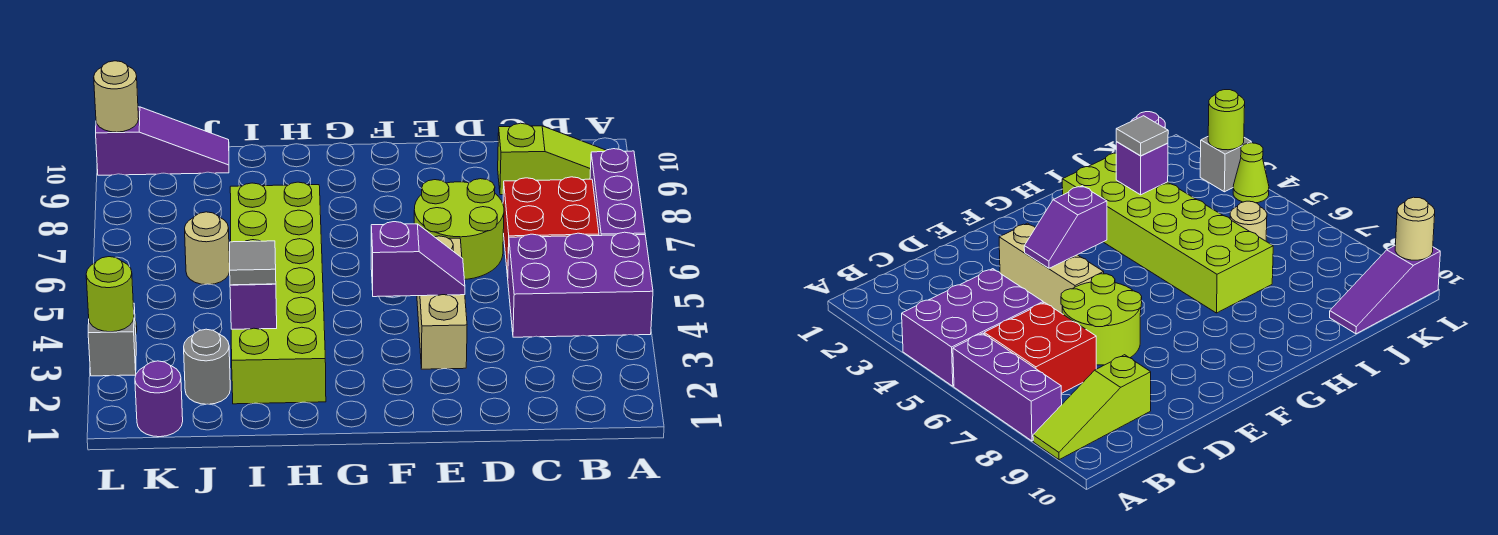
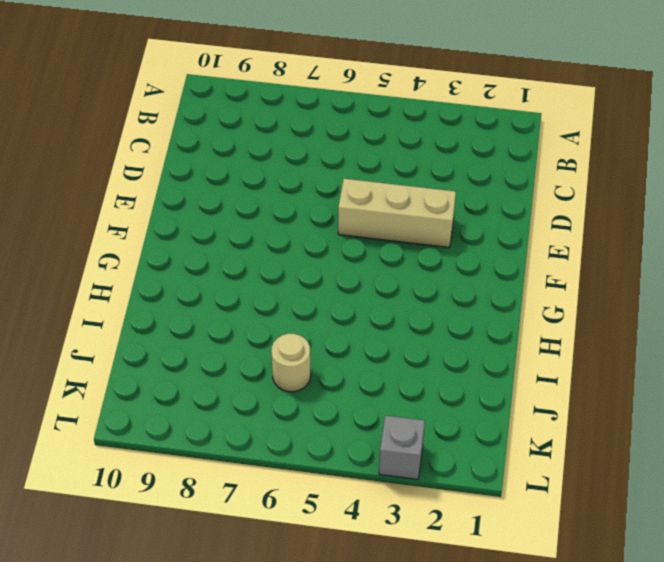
none -> purple brick A4:C5 level 1
none -> purple brick A6:A8 level 1
none -> lime slope A9:C9 level 1 top C

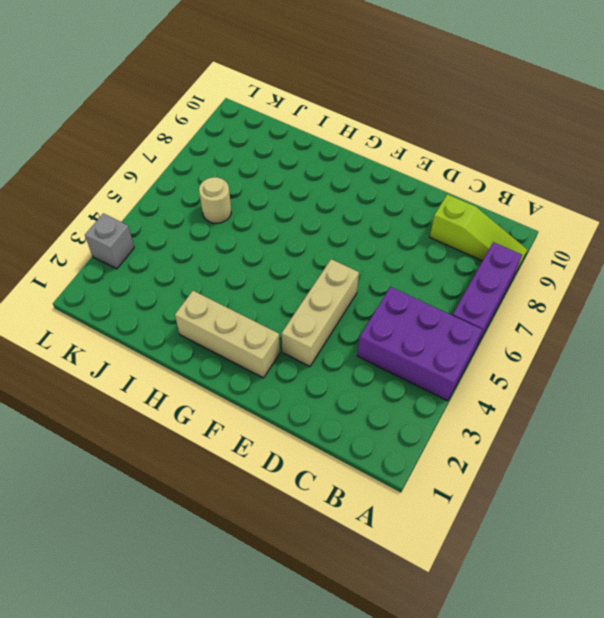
tan brick F2:H2 level 1 -> lime brick H2:I7 level 1
none -> red brick B6:C7 level 1
none -> lime round brick D6:E7 level 1
none -> grey round brick J2 level 1

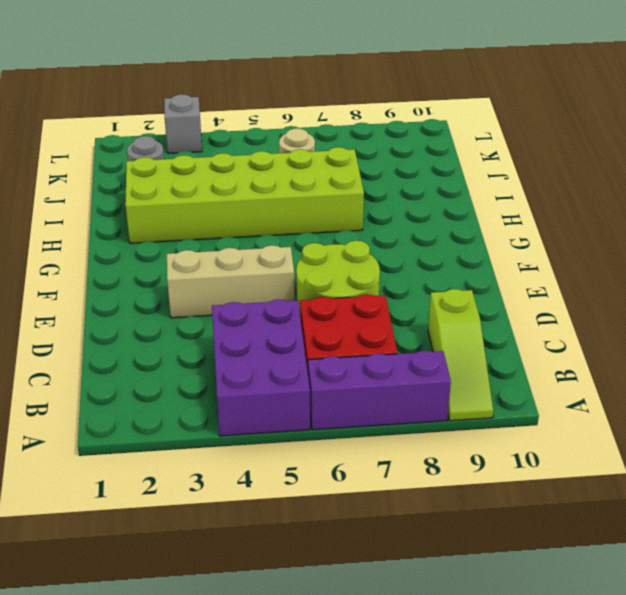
none -> purple slope J10:L10 level 1 top L
none -> purple round brick K1 level 1
none -> lime cone L4 level 1

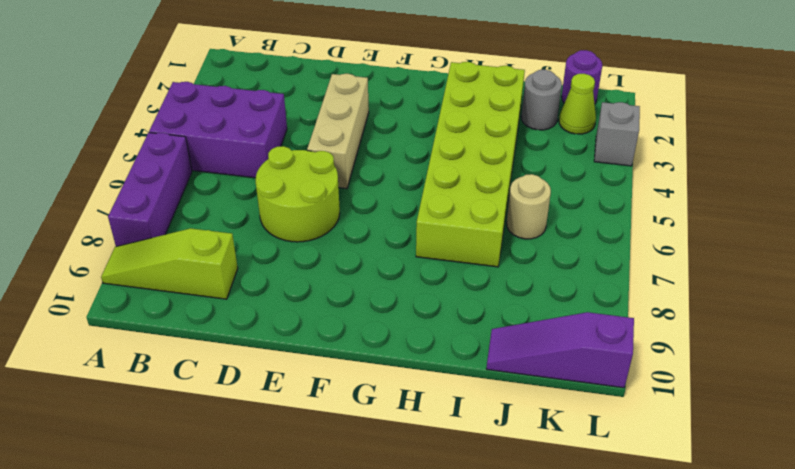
lime cone K2 level 1 -> lime cone L4 level 1
none -> red brick B6:C7 level 1
none -> purple slope E4:F4 level 2 top F
none -> purple brick I3 level 2

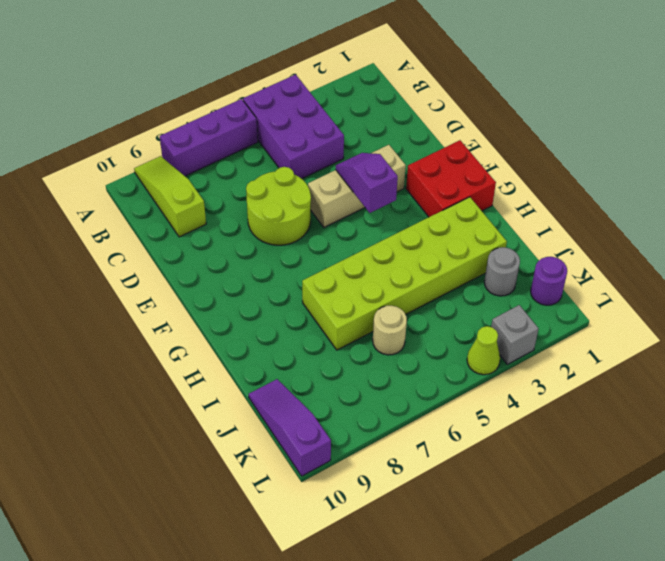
red brick F1:G2 level 1 -> red brick B6:C7 level 1
none -> purple brick I3 level 2
none -> lime round brick L3 level 2
none -> tan round brick L10 level 2

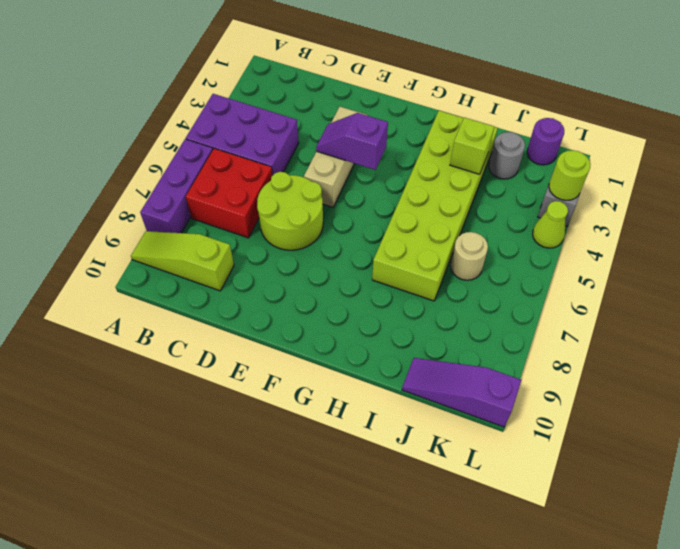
lime brick I3 level 2 -> purple brick I3 level 2
none -> tan round brick L10 level 2
none -> grey tile I3 level 3

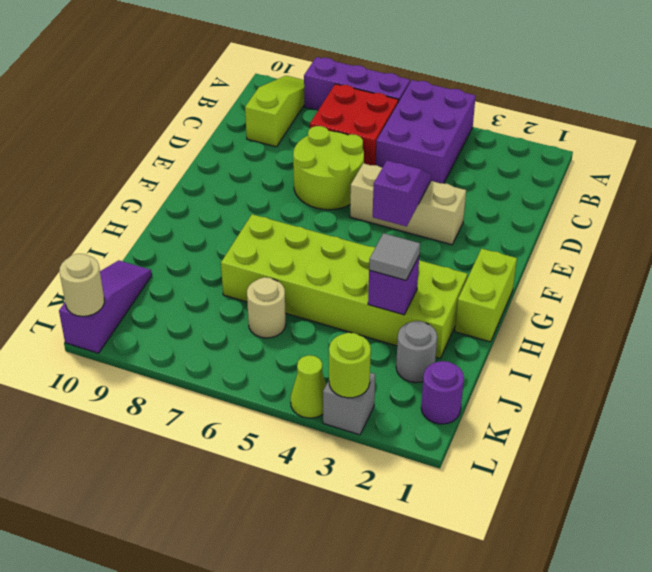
lime brick G1:H1 level 1 -> none

